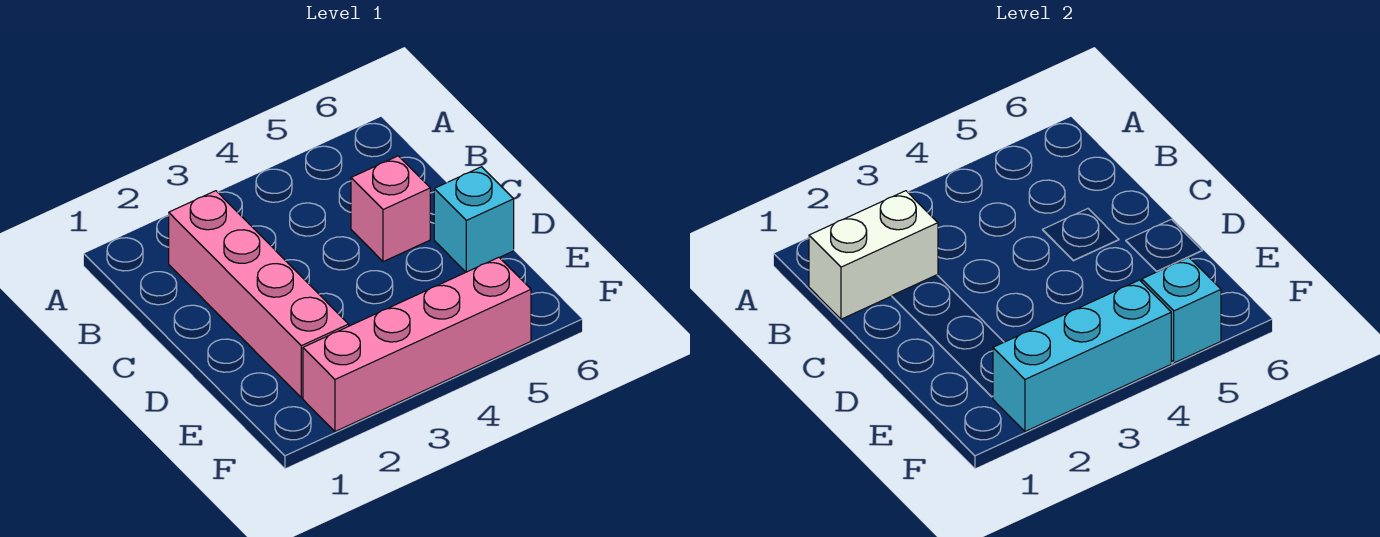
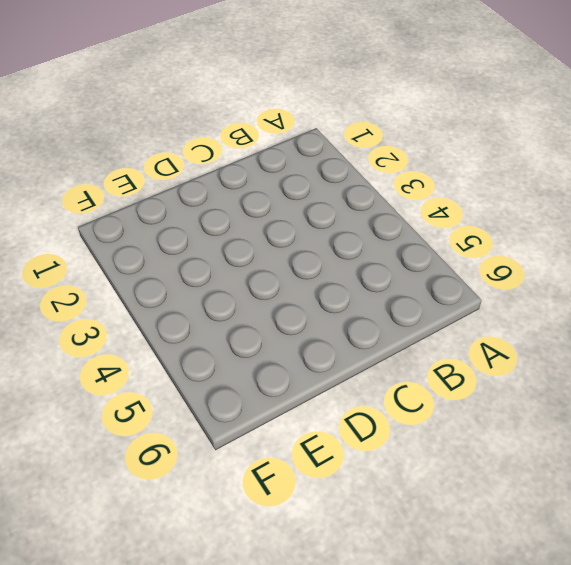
none -> pink brick B2:E2 level 1
none -> pink brick C5 level 1

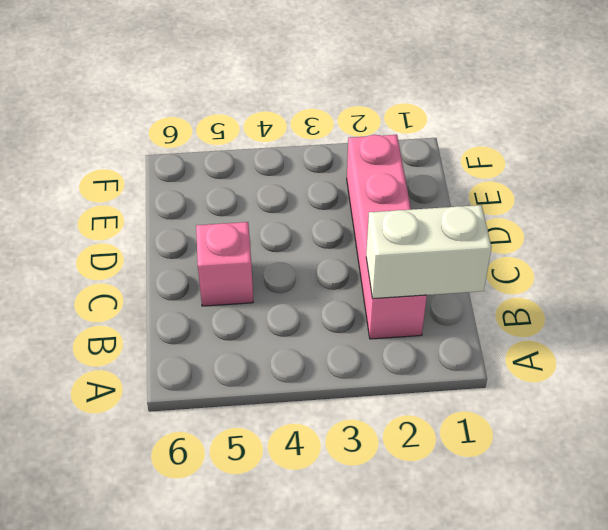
none -> cyan brick D6 level 1
none -> pink brick F2:F5 level 1

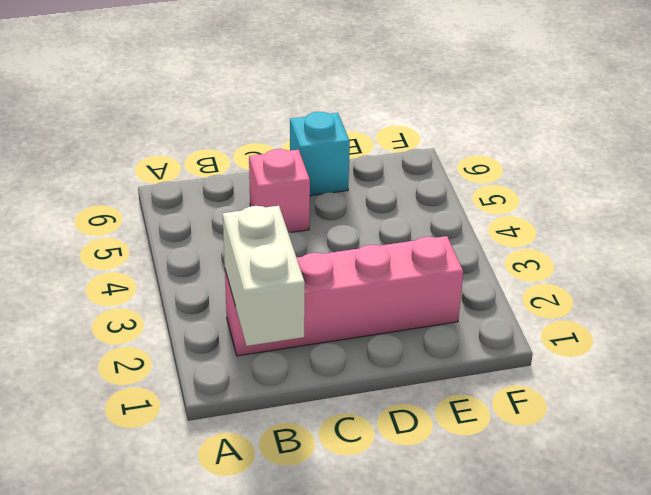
none -> pink brick F2:F5 level 1
none -> cyan brick F2:F4 level 2

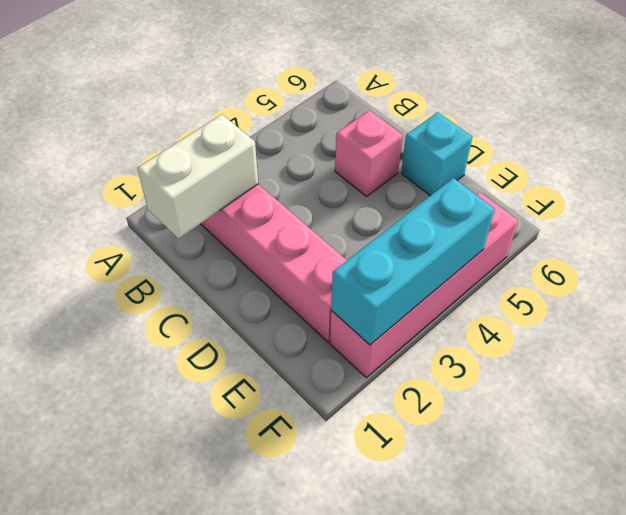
none -> cyan brick F5 level 2

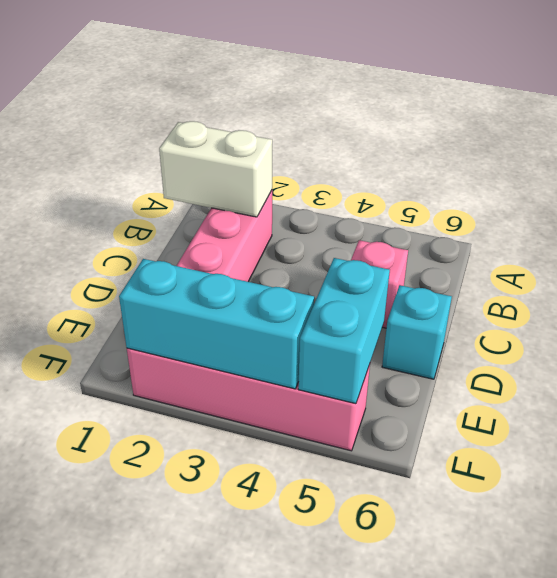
cyan brick E5:F5 level 2 -> cyan brick F5 level 2

